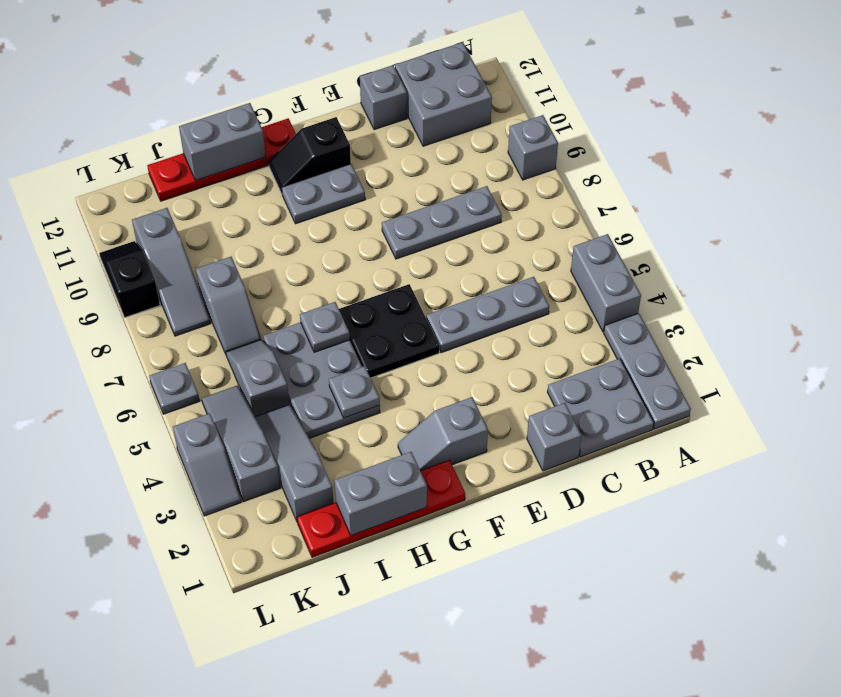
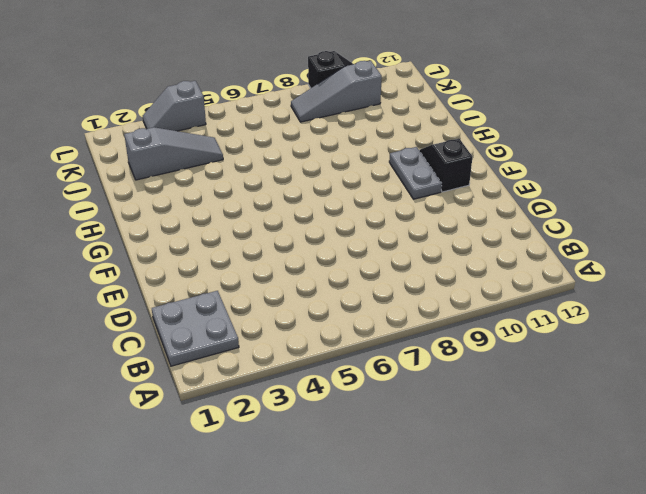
none -> grey plate A1:A3 level 1
none -> grey brick A4:A5 level 1
none -> grey brick A9 level 1

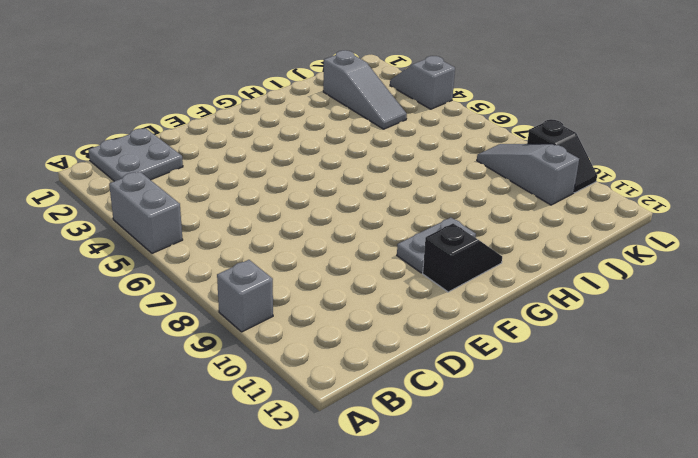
none -> grey plate A1:A3 level 1
none -> grey brick B11:C12 level 1
none -> grey plate C5:E5 level 1

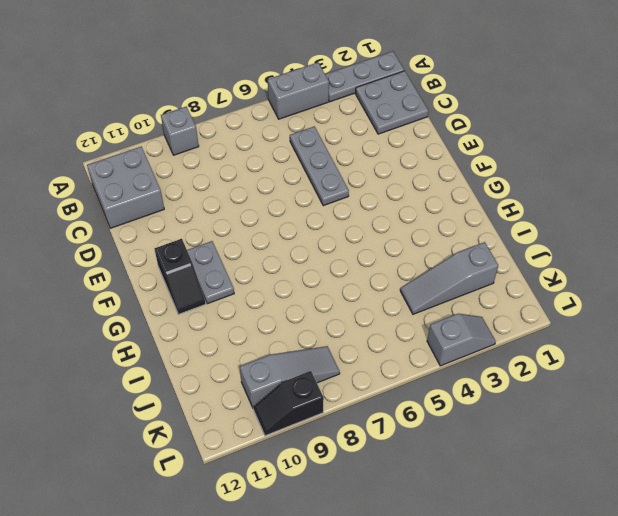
none -> grey plate C8:E8 level 1
none -> grey brick D1 level 1
none -> grey brick D12 level 1

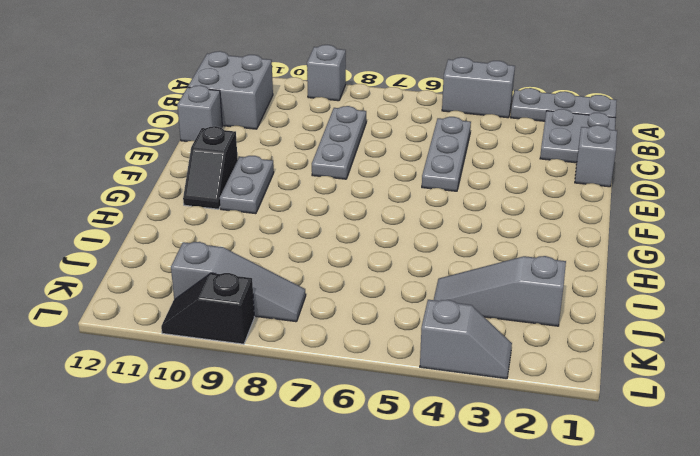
none -> grey slope F2:G2 level 1 top F
none -> black plate F5:G6 level 1
none -> red plate G1:J1 level 1

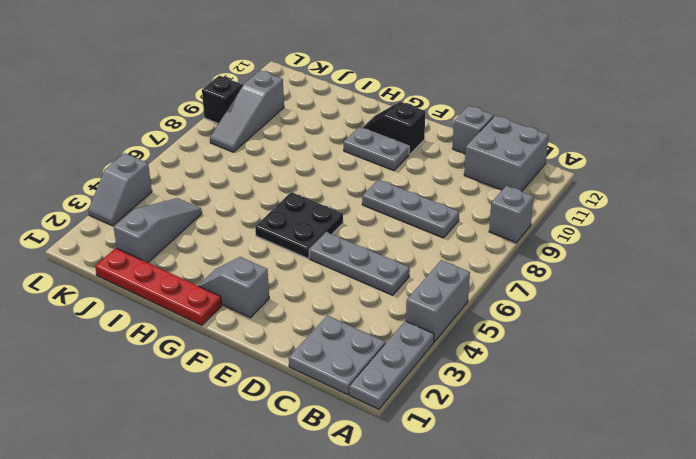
none -> grey brick D1 level 1
none -> red plate G12:J12 level 1
none -> grey plate H4:I6 level 1

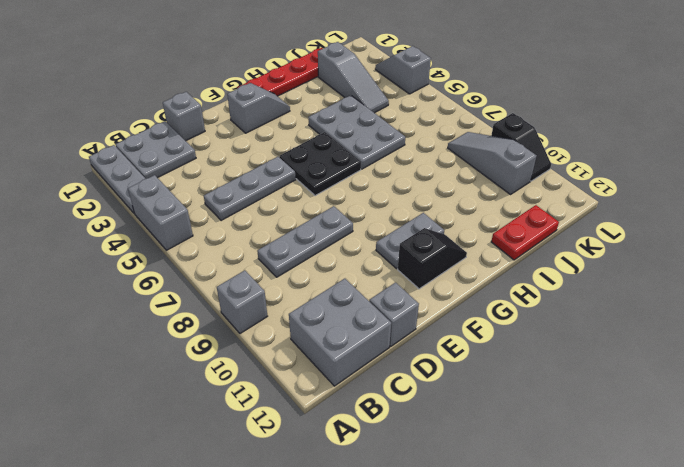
red plate I12:J12 level 1 -> red plate G12:J12 level 1
none -> grey slope J5:J6 level 1 top 5
none -> grey slope J7:J8 level 1 top 8
none -> grey slope K3:K5 level 1 top 3

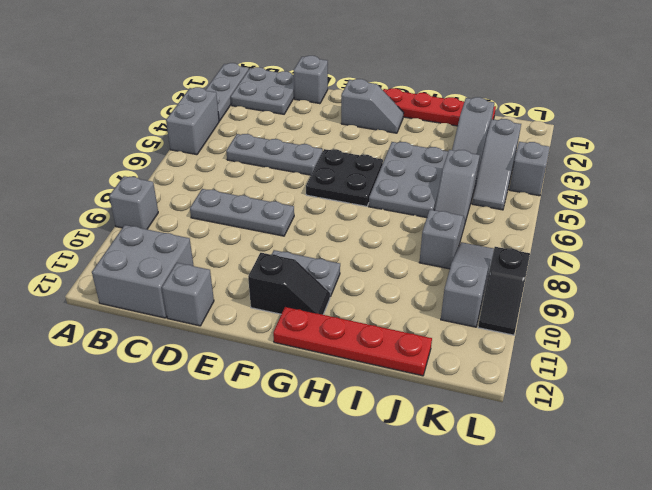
none -> grey plate L6 level 1
none -> grey brick H1:I1 level 2
none -> grey plate H4 level 2

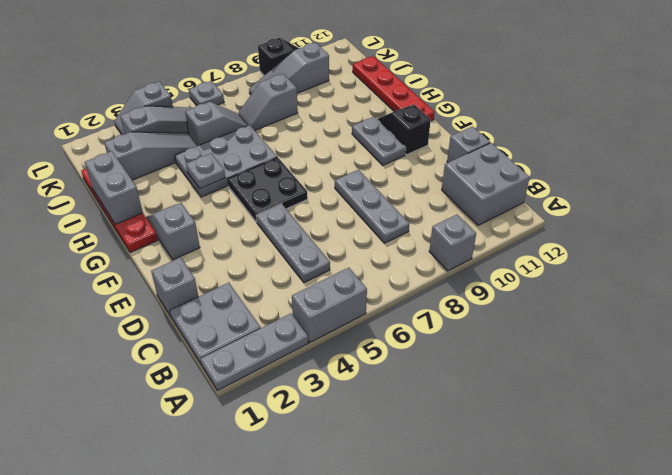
none -> grey plate H6 level 2
none -> grey brick H12:I12 level 2

